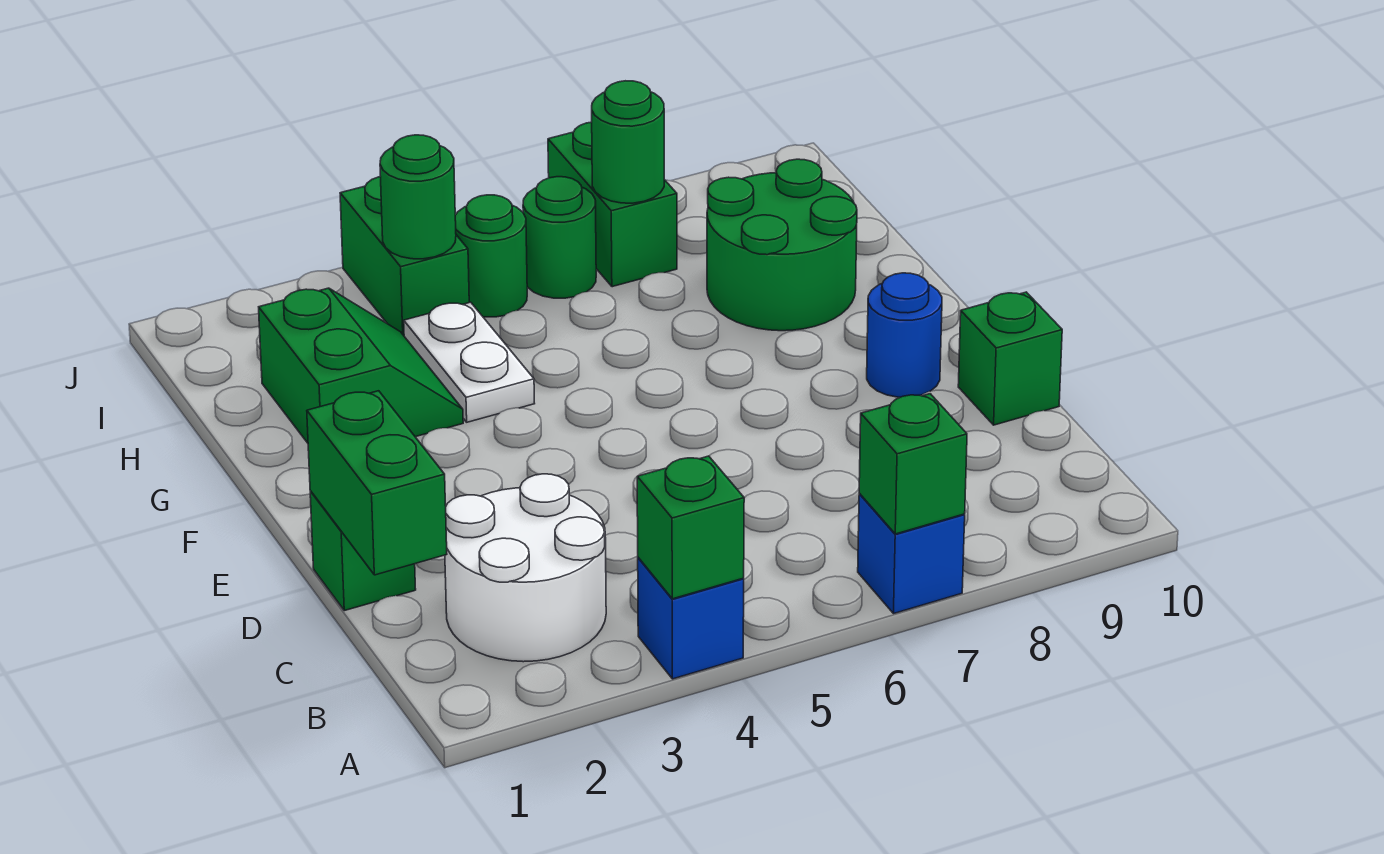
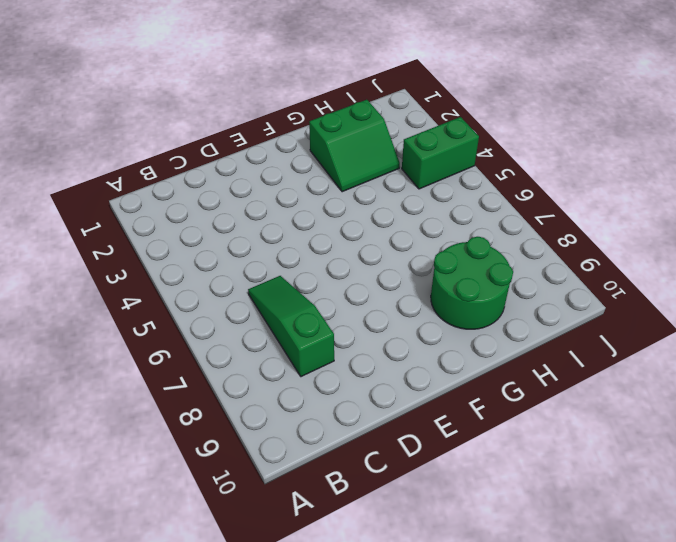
green slope C6:C8 level 1 top 8 -> none
none -> blue brick A4 level 1
none -> blue brick A7 level 1
none -> white round brick B2:C3 level 1

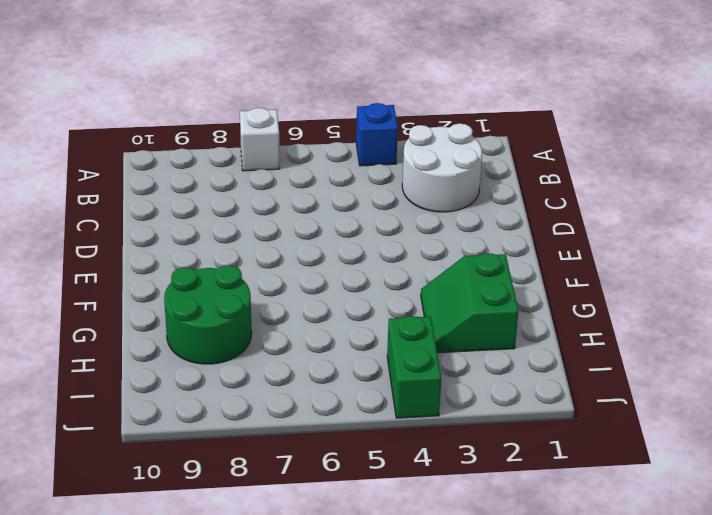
white brick A7 level 1 -> blue brick A7 level 1
none -> green brick D1 level 1
none -> green brick D10 level 1
none -> blue round brick E9 level 1

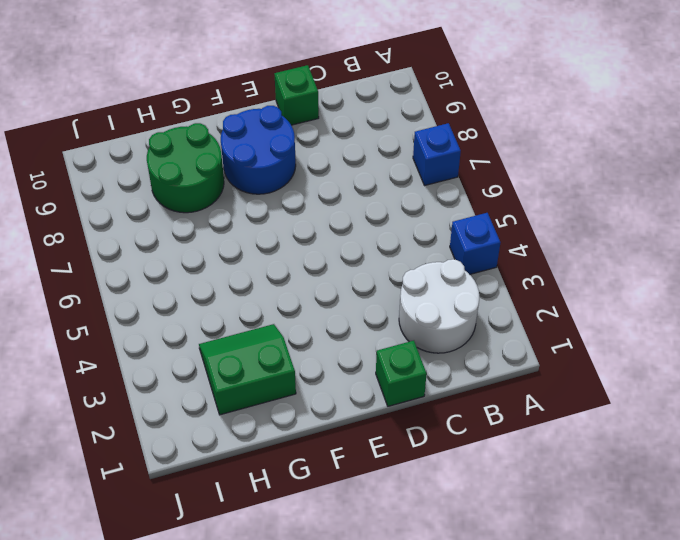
blue round brick E8:F9 level 1 -> blue round brick E9 level 1
none -> white plate G4:H4 level 1
none -> green brick I4:J4 level 1
none -> green round brick I5 level 1

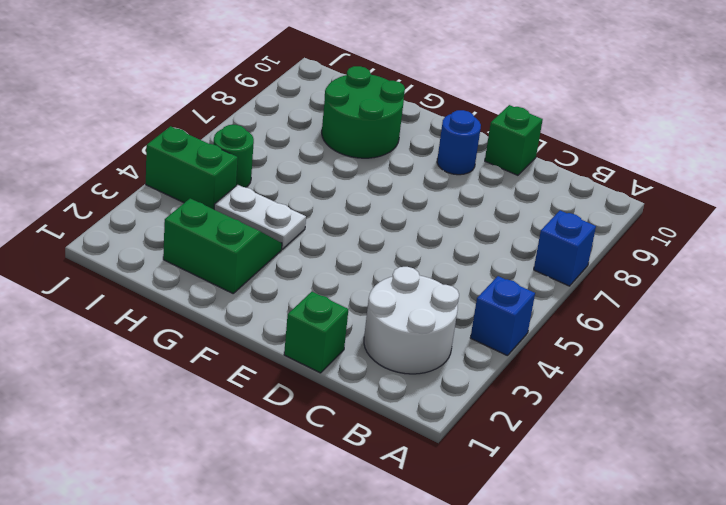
none -> green round brick I6 level 1
none -> green brick I7:J7 level 1
none -> green brick A4 level 2

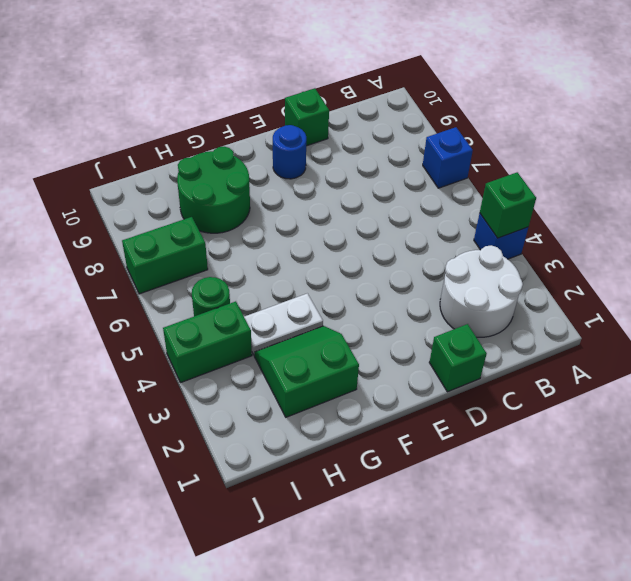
none -> green round brick I6 level 1
none -> green brick A7 level 2
none -> green brick C1:D1 level 2

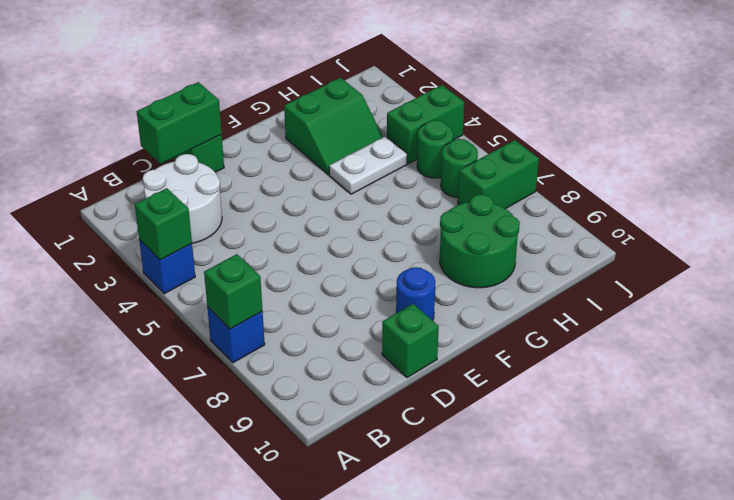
none -> green round brick I4 level 2
none -> green round brick I7 level 2

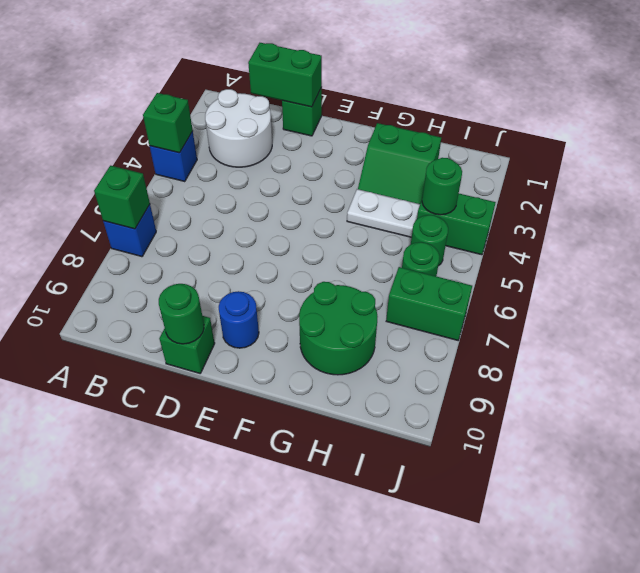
green round brick D10 level 2 -> green round brick I7 level 2

